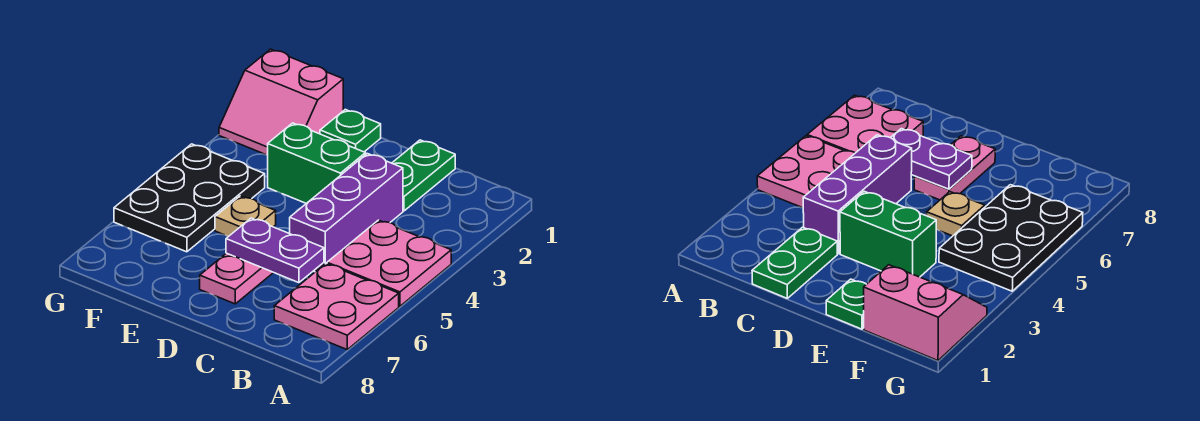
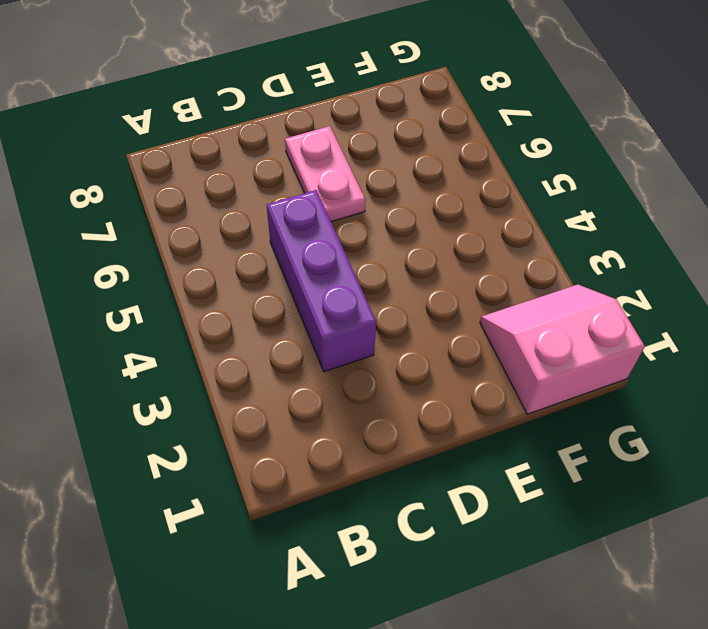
none -> pink plate A4:B5 level 1
none -> pink plate A6:B7 level 1

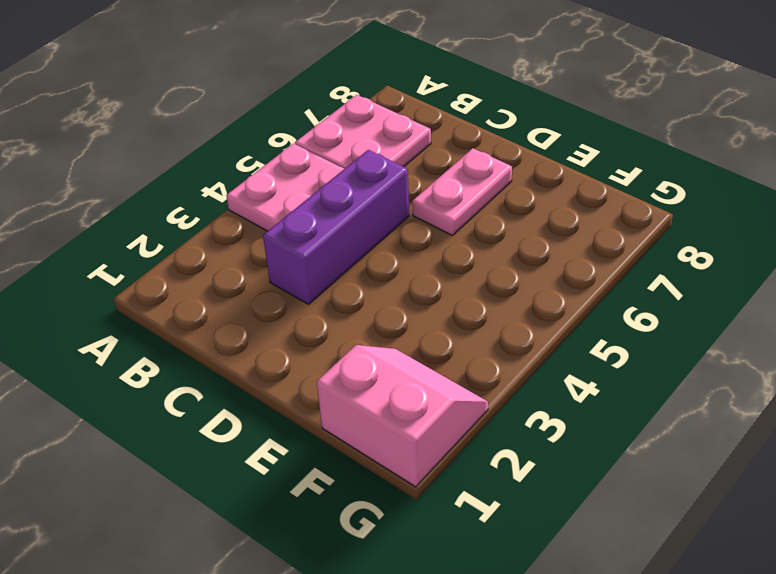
none -> green plate C1:C2 level 1
none -> green brick D3:E3 level 1

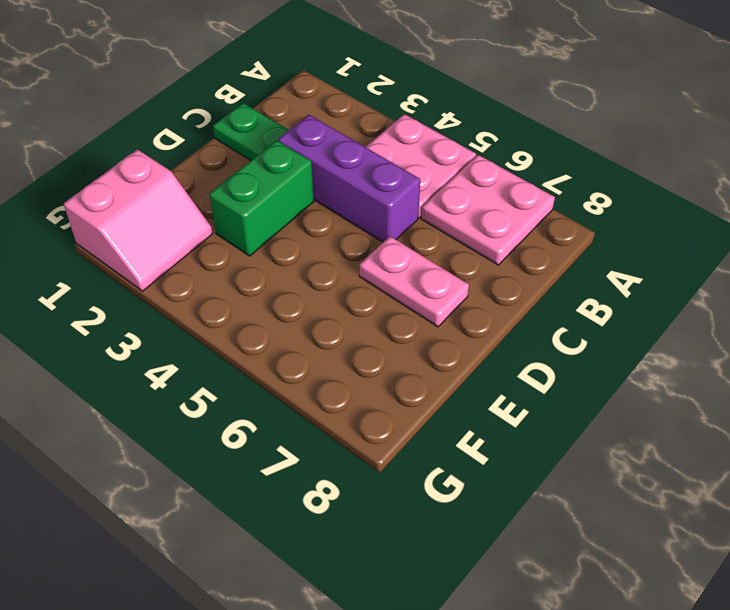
none -> green plate E1 level 1
none -> tan plate E5 level 1

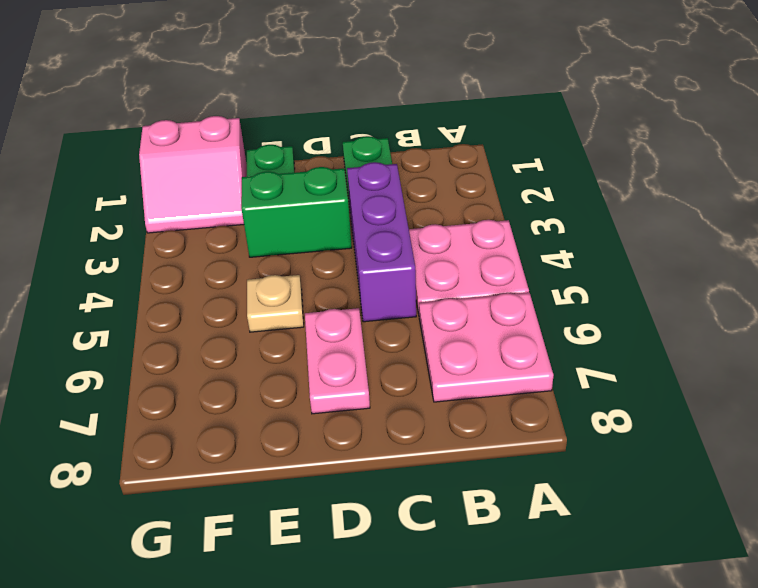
none -> black plate F4:G6 level 1
none -> purple plate C6:D6 level 2

